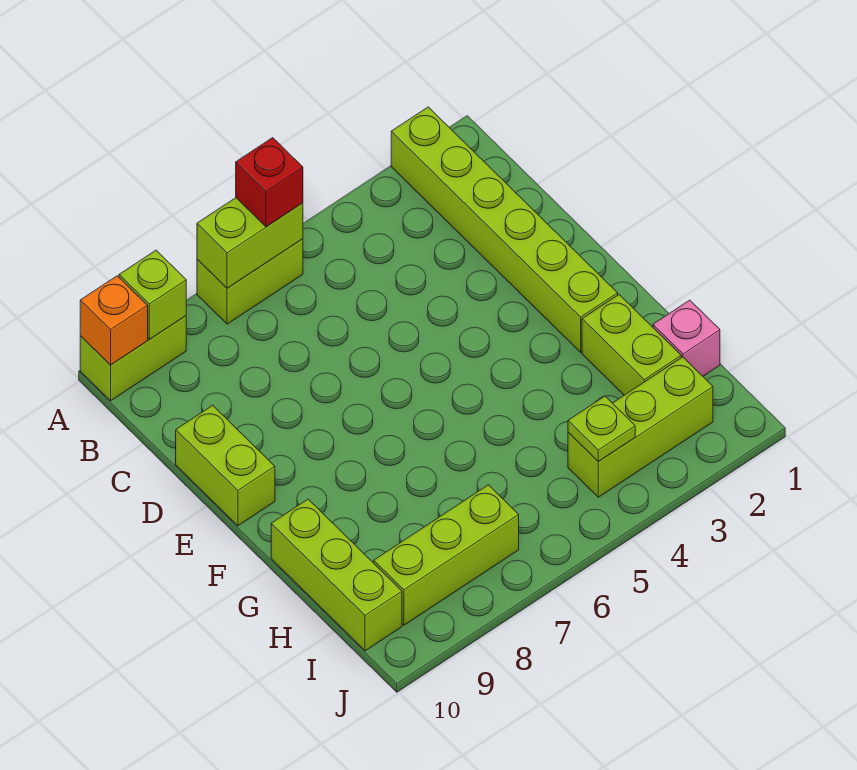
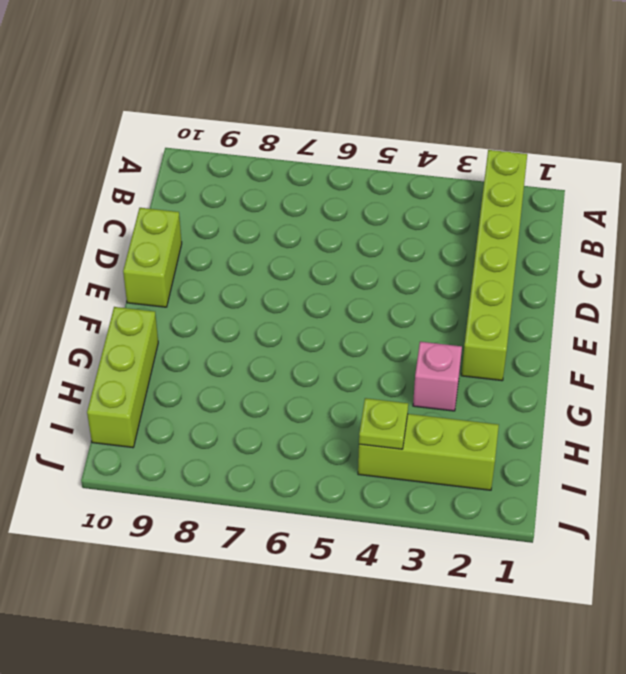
pink brick G3 level 1 -> pink brick H1 level 1
none -> lime brick A6:A7 level 1
none -> lime brick A9:A10 level 1
none -> lime brick G2:H2 level 1

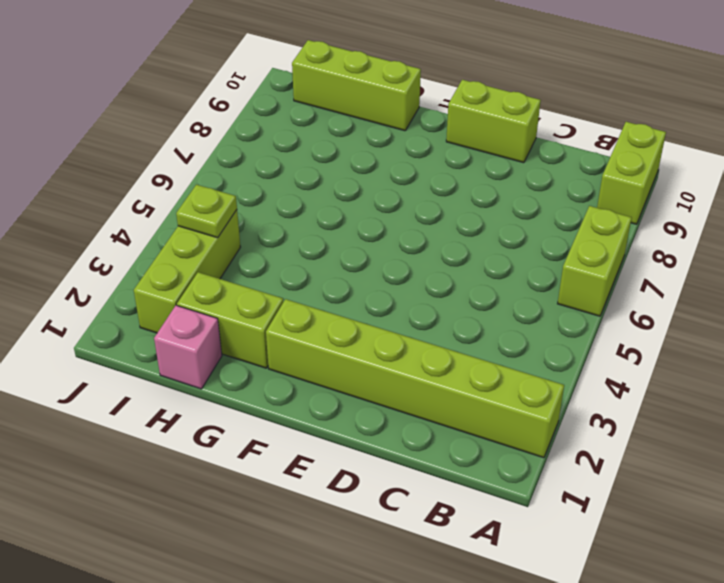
none -> lime brick I7:I9 level 1
none -> lime brick A6:A7 level 2
none -> lime brick A9 level 2

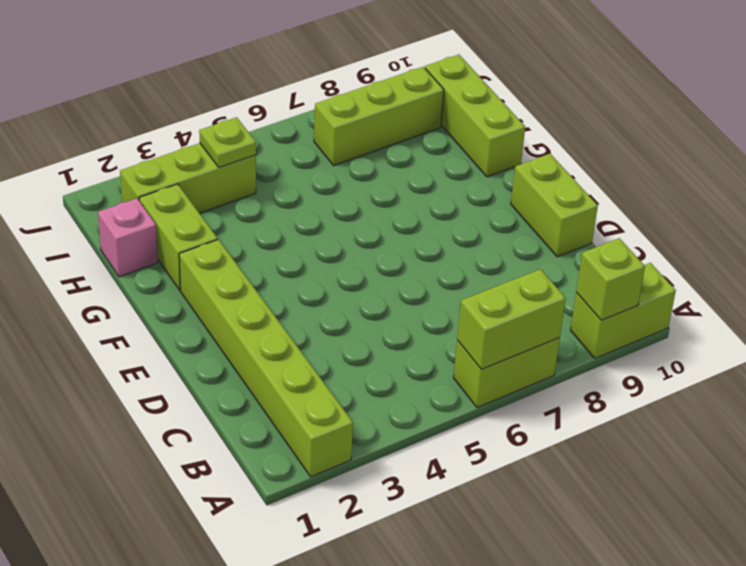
none -> orange brick A10 level 2
none -> red brick A6 level 3

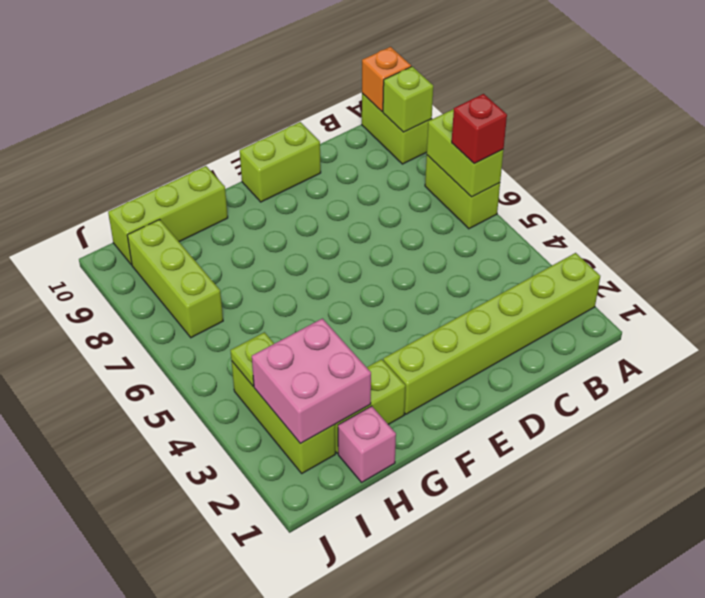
pink brick H2:I3 level 2 -> none

